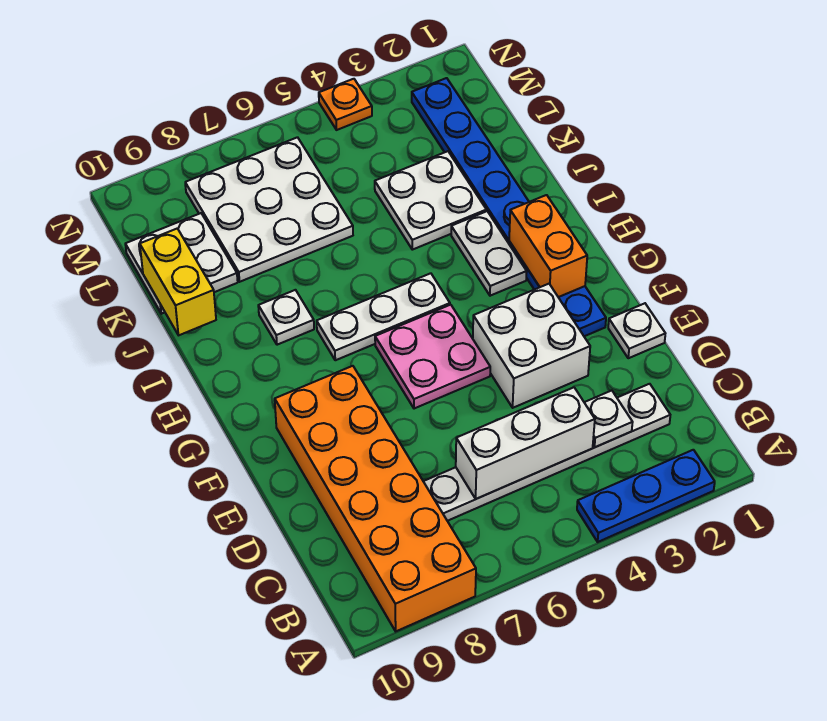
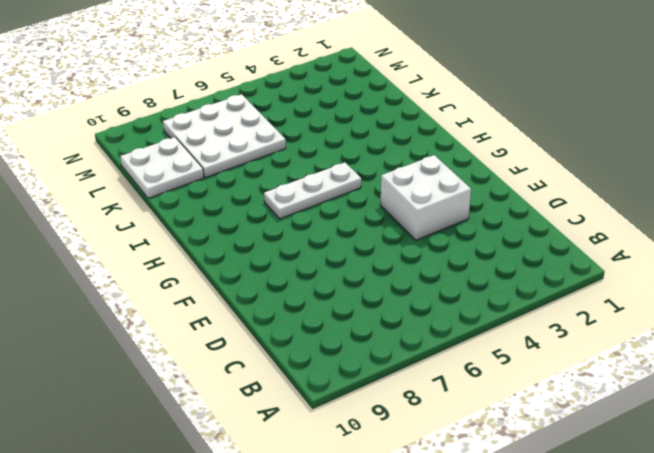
none -> blue plate A2:A4 level 1
none -> orange brick A8:F9 level 1
none -> white plate C2:C7 level 1

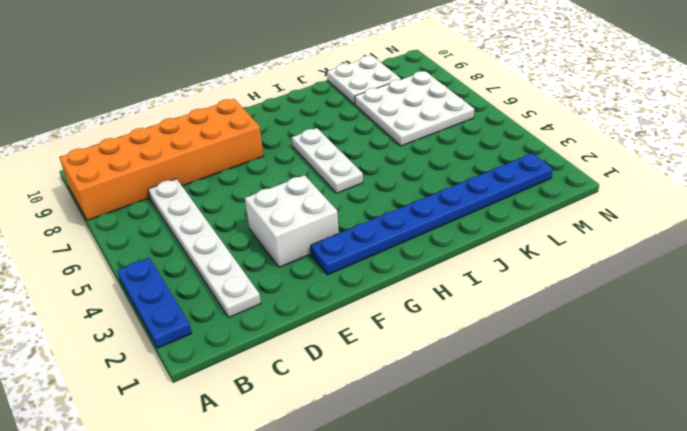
none -> white plate E1 level 1
none -> pink plate F5:G6 level 1
none -> white plate H3:I3 level 1

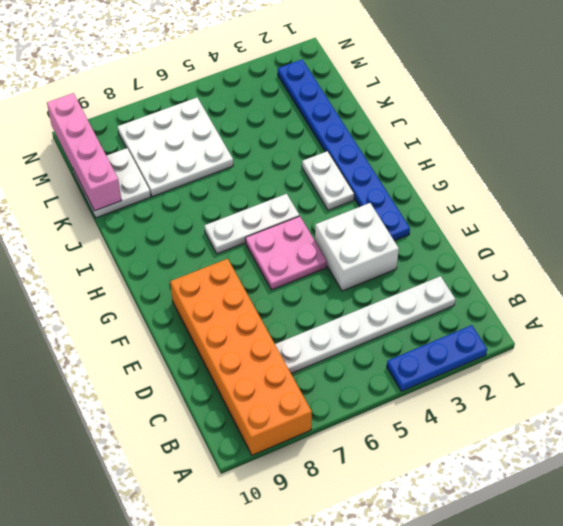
pink brick K10:N10 level 2 -> yellow brick J10:K10 level 2
none -> white plate E1 level 1
none -> white plate I8 level 1
none -> white plate J3:K4 level 1

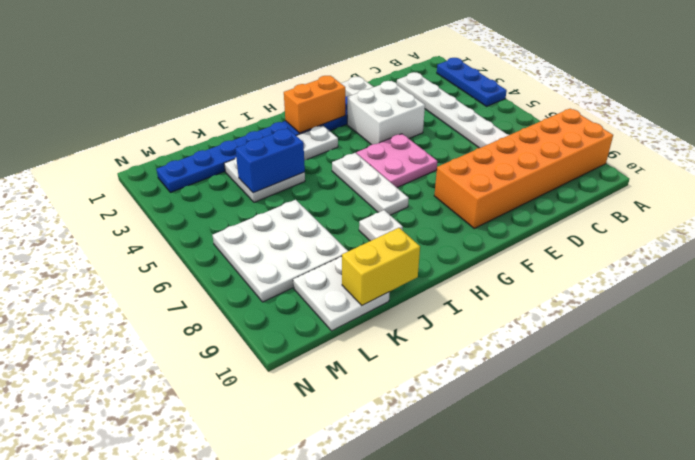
blue brick J4:K4 level 2 -> none
none -> orange plate N4 level 1
none -> white plate C3 level 2
none -> white brick C4:C6 level 2

